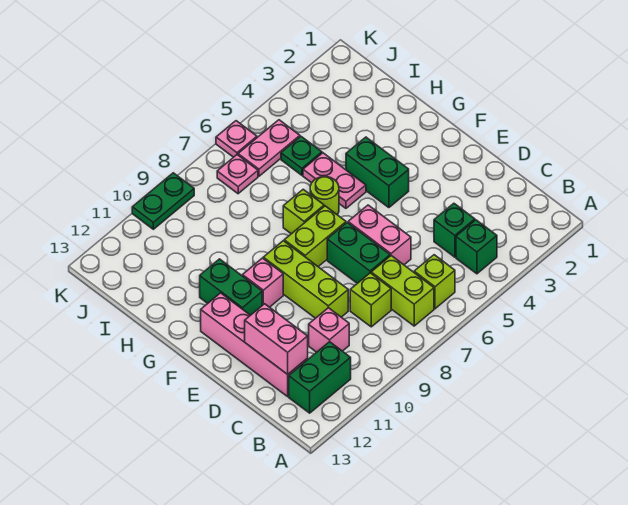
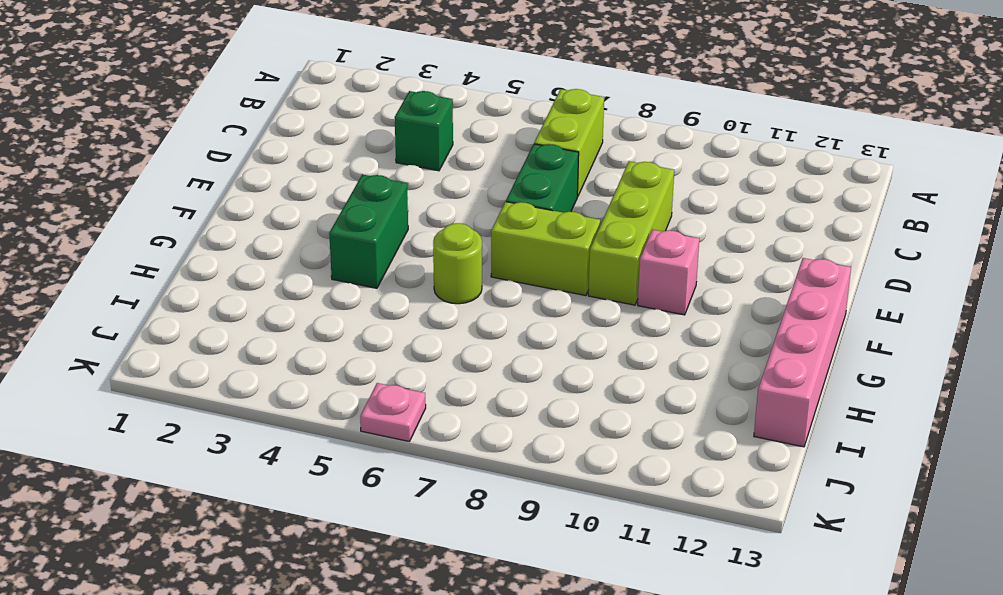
pink brick F13:I13 level 1 -> pink brick C12:F12 level 1
none -> green brick B4 level 1
none -> lime brick B6 level 1
none -> green brick B11:B12 level 1

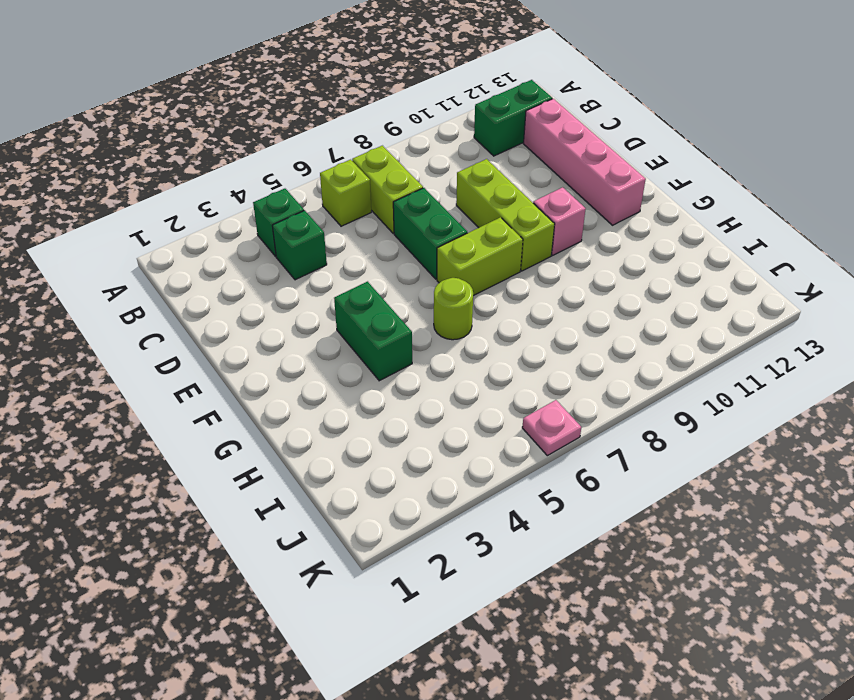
none -> lime brick C8 level 1
none -> pink brick C10 level 1
none -> pink brick D6:E6 level 1

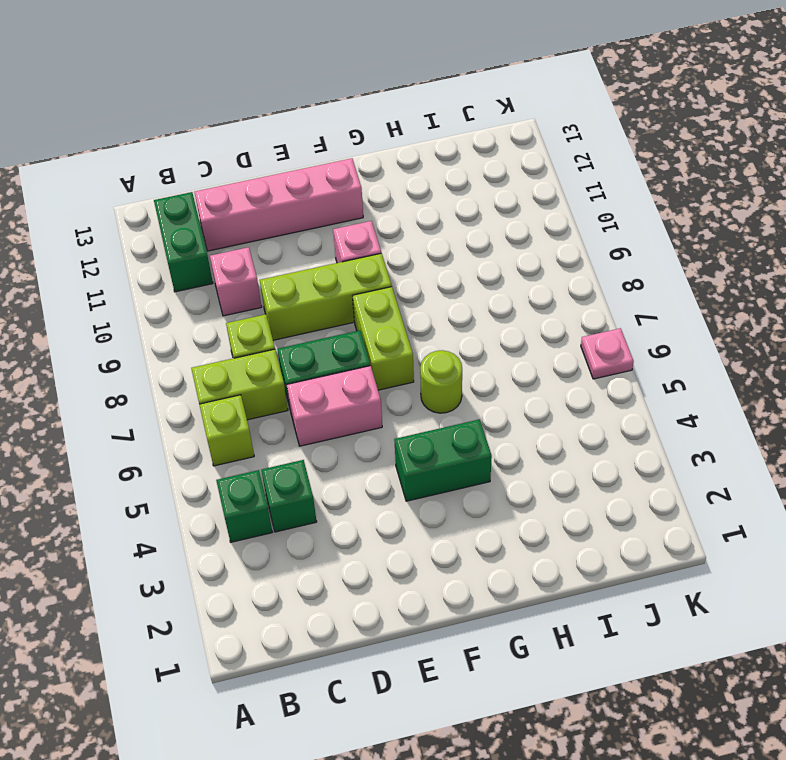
none -> green brick F11:G11 level 1
none -> pink plate G5:H5 level 1
none -> lime brick G7 level 1

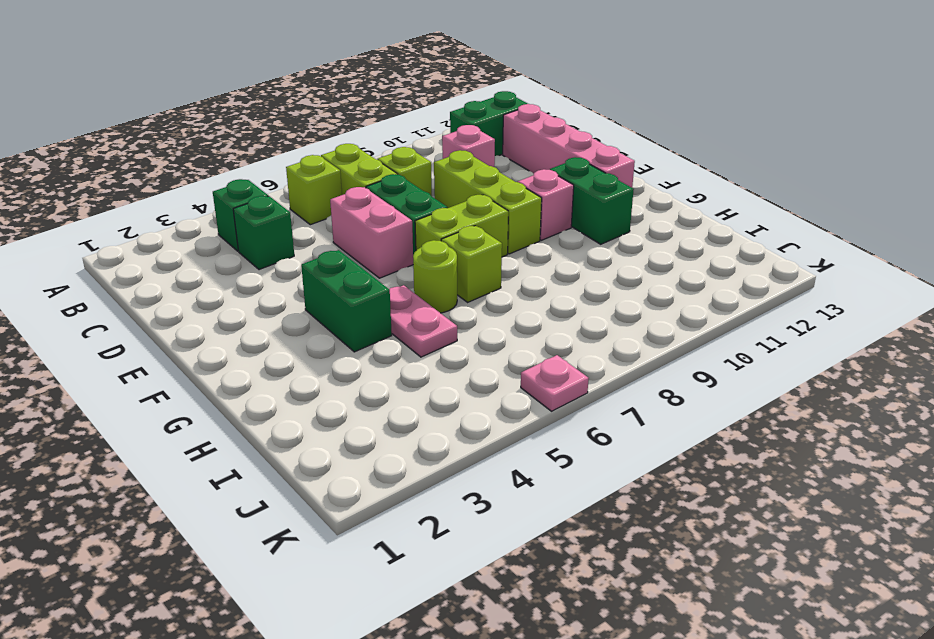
none -> green plate I5 level 1
none -> pink plate J5:J6 level 1
none -> pink plate J7 level 1

